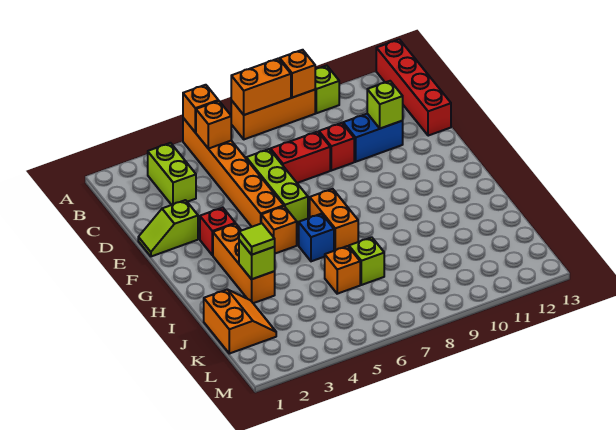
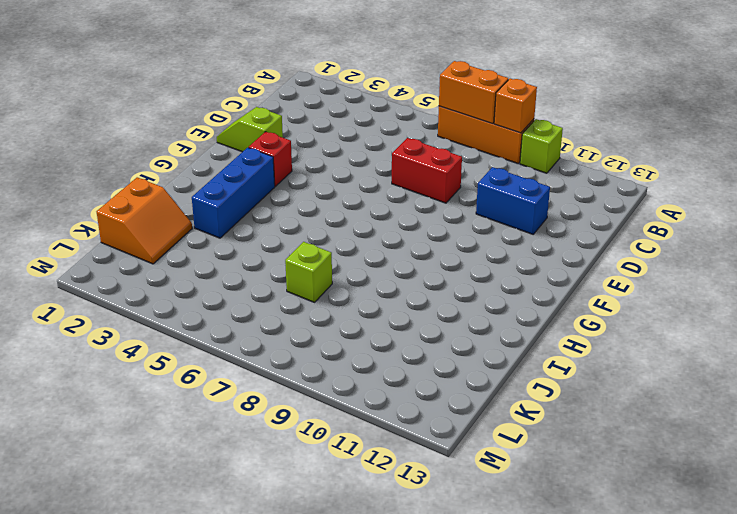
blue brick G3:I3 level 1 -> orange brick G3:I3 level 1
none -> orange brick A5:F5 level 1
none -> red brick A13:D13 level 1
none -> lime brick B3:C3 level 1

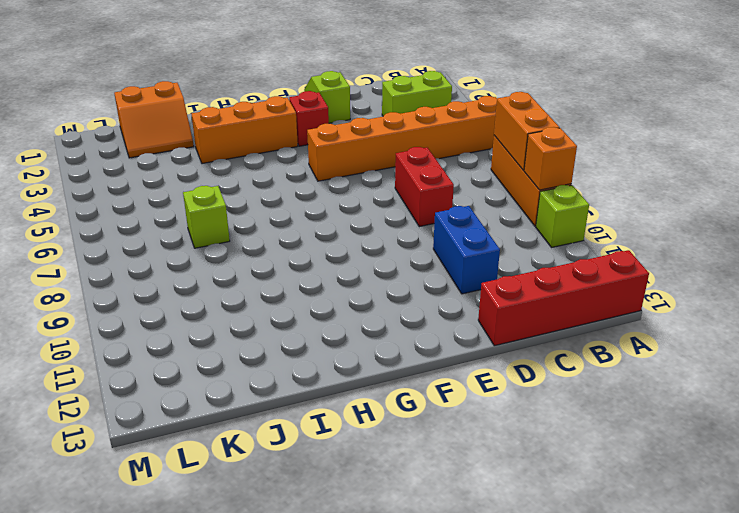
none -> lime brick D6:F6 level 1
none -> red brick D9 level 1
none -> orange brick G5 level 1

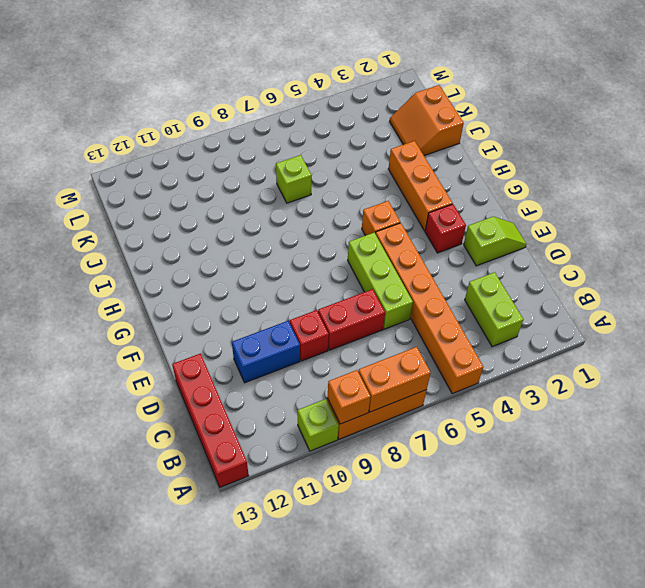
none -> orange brick G7:H7 level 1
none -> blue brick H6 level 1
none -> orange brick J6 level 1

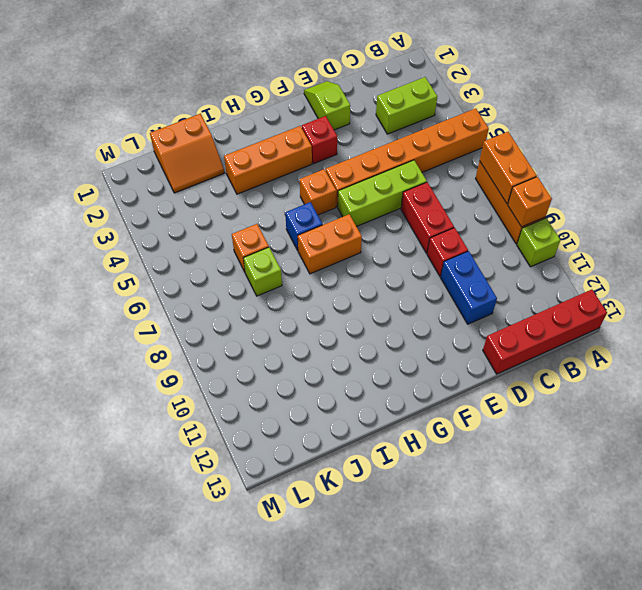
none -> orange brick A5 level 2
none -> orange brick B5 level 2
none -> lime brick D11 level 2

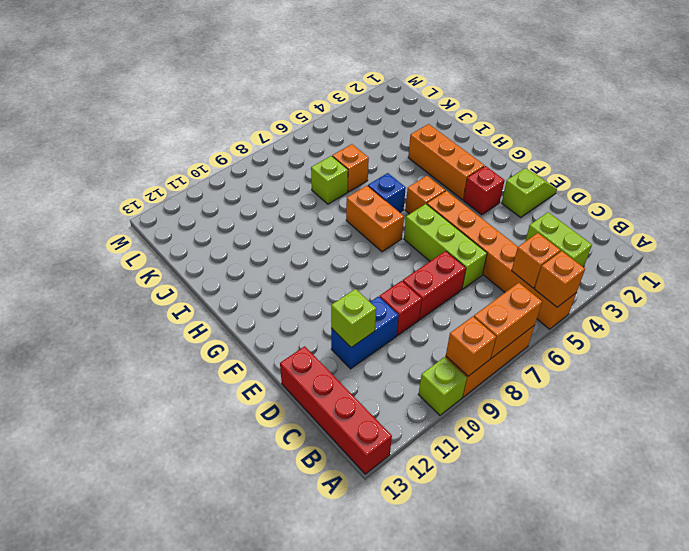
none -> orange slope J1:K2 level 1 top 1
none -> lime brick I3 level 2
none -> lime tile I3 level 3

